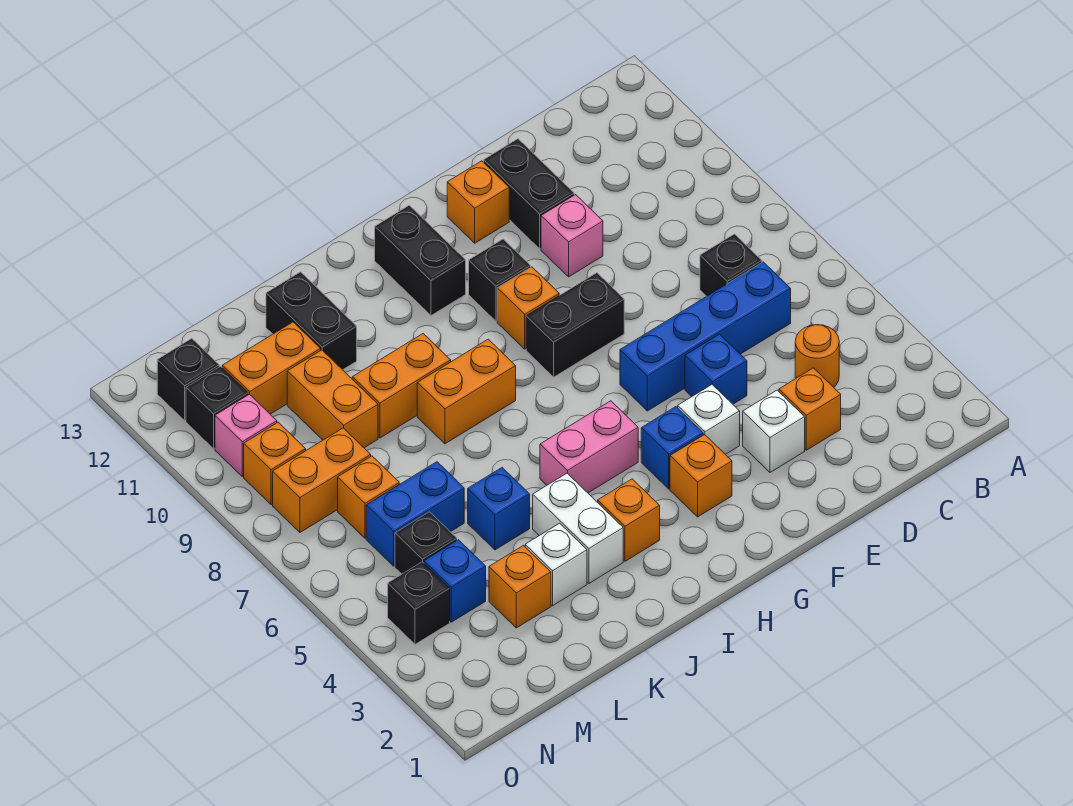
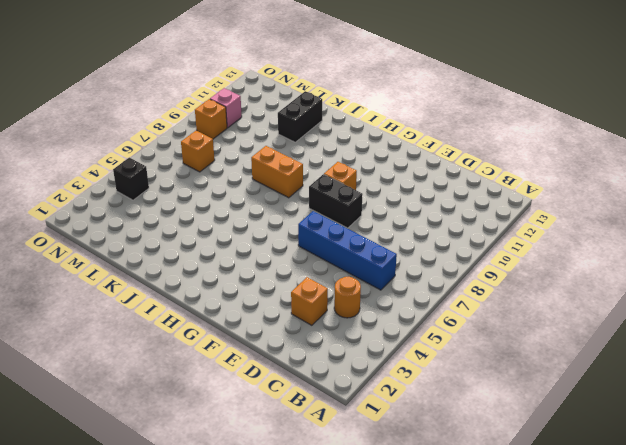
none -> black brick C7 level 1
none -> white brick E3 level 1
none -> blue brick E5 level 1
none -> pink brick E10 level 1

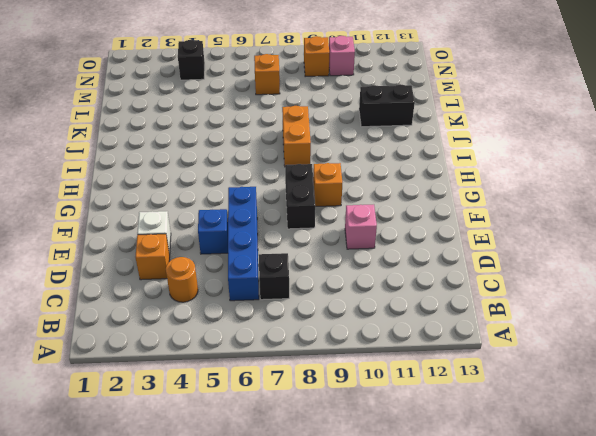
none -> black brick E11:E12 level 1
none -> white brick F4 level 1
none -> orange brick F12 level 1
none -> orange brick G3 level 1

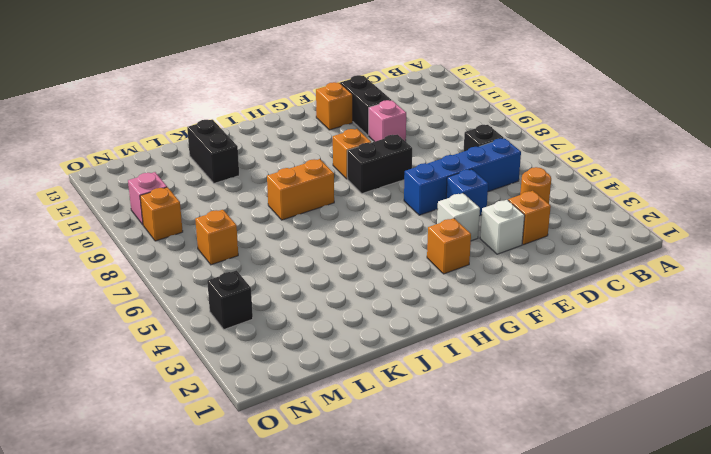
none -> blue brick G4 level 1
none -> black brick G10 level 1
none -> pink brick H5:I5 level 1
none -> black brick H11:H12 level 1

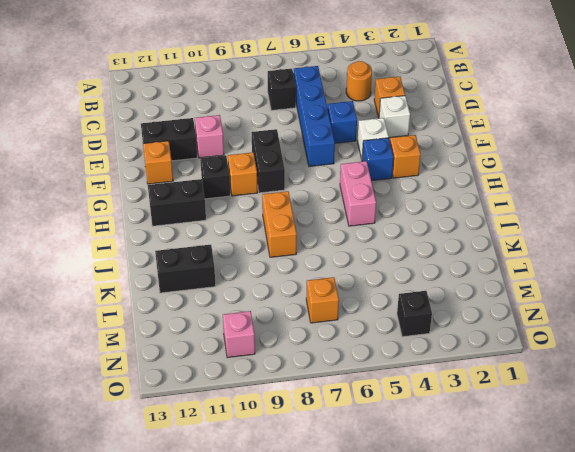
none -> orange brick I3 level 1
none -> white brick J3:J4 level 1
none -> orange brick J9:K9 level 1
none -> white brick K3 level 1

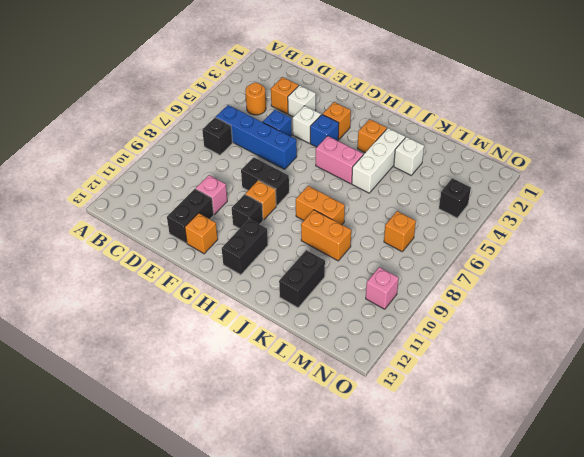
white brick J3:J5 level 1 -> white brick J3:J4 level 1
none -> blue brick K5 level 1
none -> orange brick L3 level 1
none -> blue brick L6:M6 level 1
none -> orange brick L9:L10 level 1

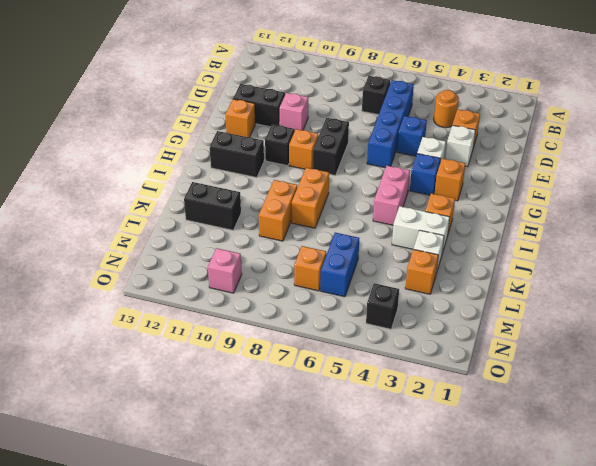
none -> blue brick K5 level 1
none -> orange brick L9:L10 level 1
none -> orange brick L11:M11 level 1
none -> blue brick M4 level 1

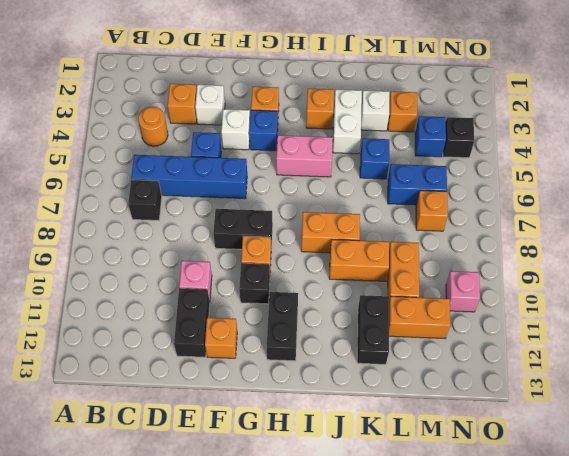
none -> black brick M5 level 1
none -> orange brick M8:N8 level 1
none -> orange brick N9 level 1
none -> black brick N11 level 1

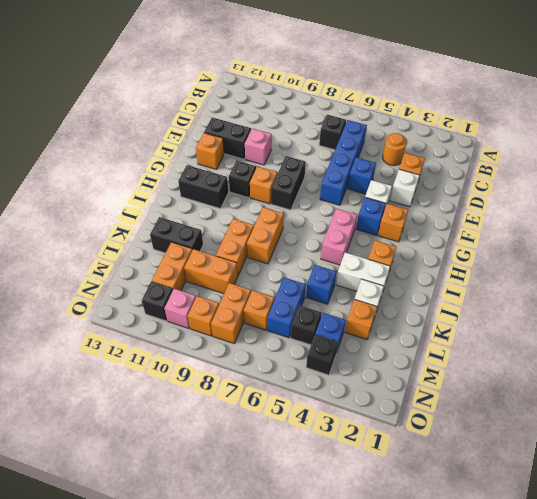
none -> black brick N12 level 1

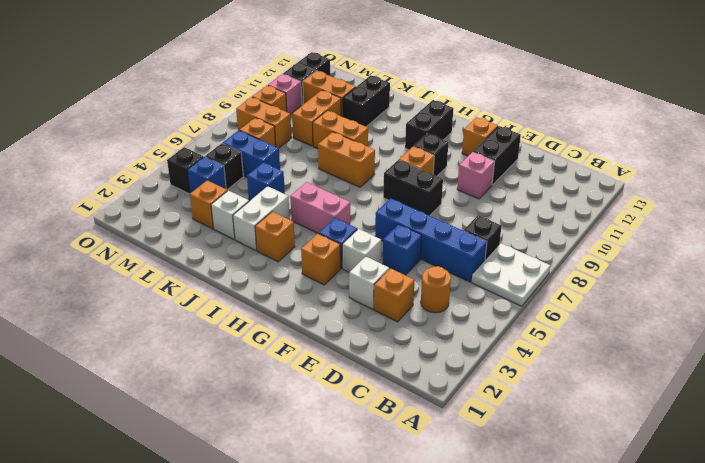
white plate A6:B7 level 1 -> none

